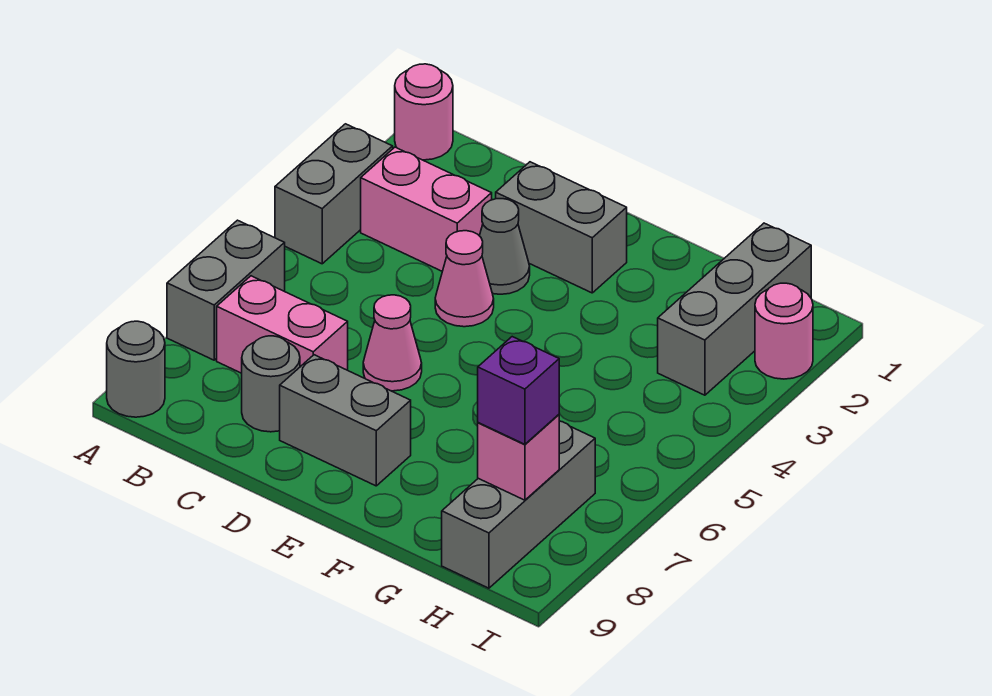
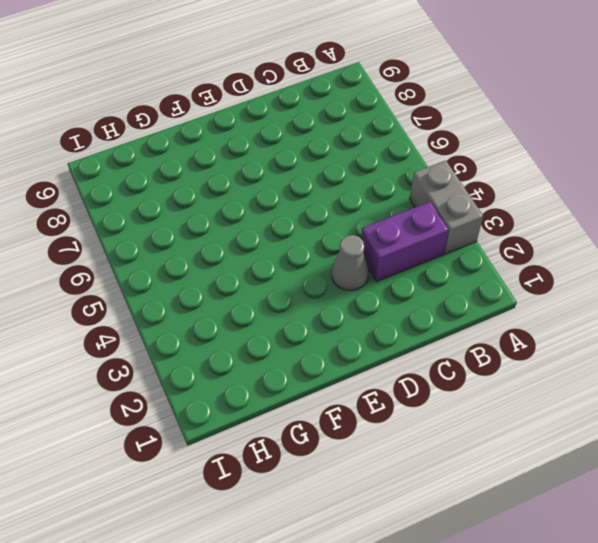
purple brick B3:C3 level 1 -> pink brick B3:C3 level 1
none -> pink round brick A1 level 1
none -> grey brick A6:A7 level 1
none -> grey round brick A9 level 1

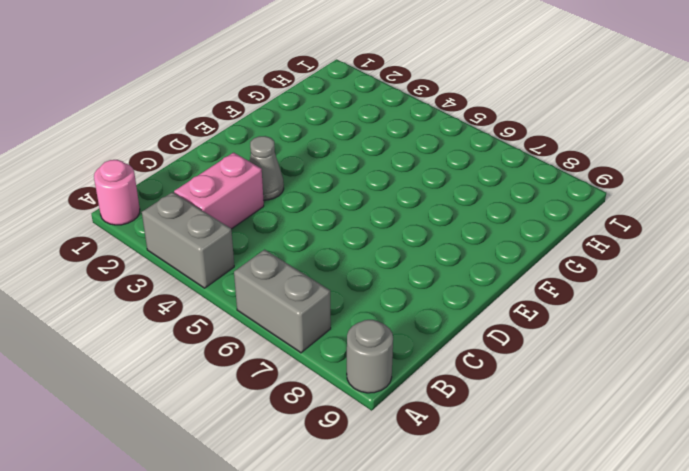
none -> pink brick B7:C7 level 1
none -> grey round brick C8 level 1
none -> grey brick D2:E2 level 1

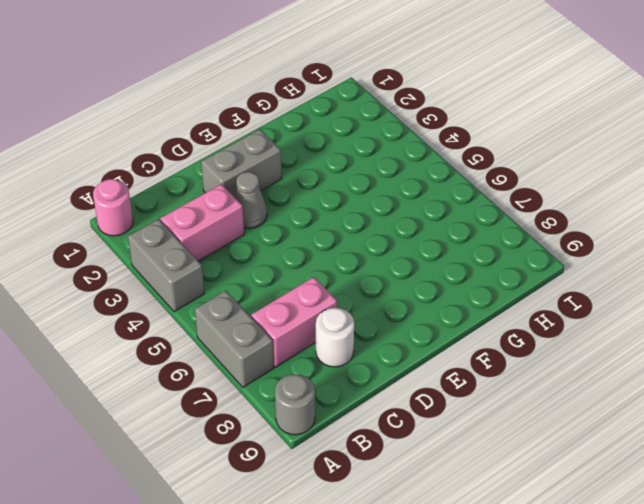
white round brick C8 level 1 -> grey round brick C8 level 1
none -> pink cone D4 level 1
none -> pink cone D6 level 1
none -> grey brick D8:E8 level 1

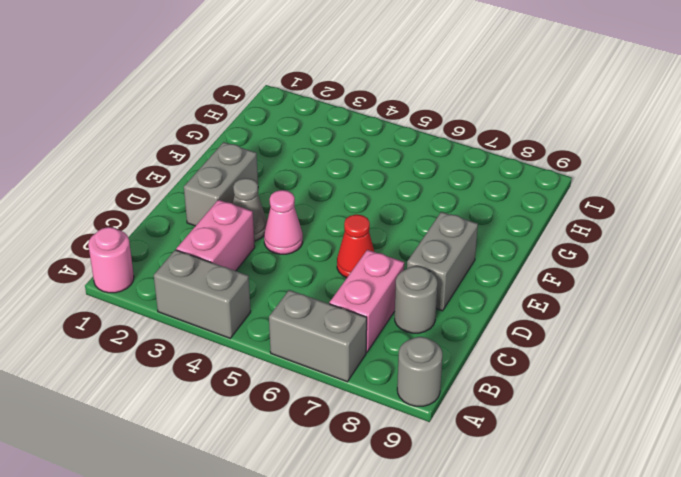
red cone D6 level 1 -> pink cone D6 level 1
none -> grey brick H1:H3 level 1
none -> grey brick H7:H9 level 1
none -> pink round brick I2 level 1

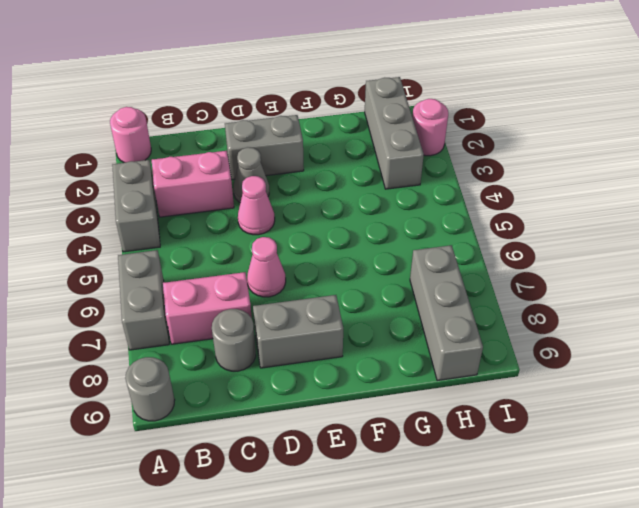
none -> pink brick H8 level 2
none -> purple brick H8 level 3

